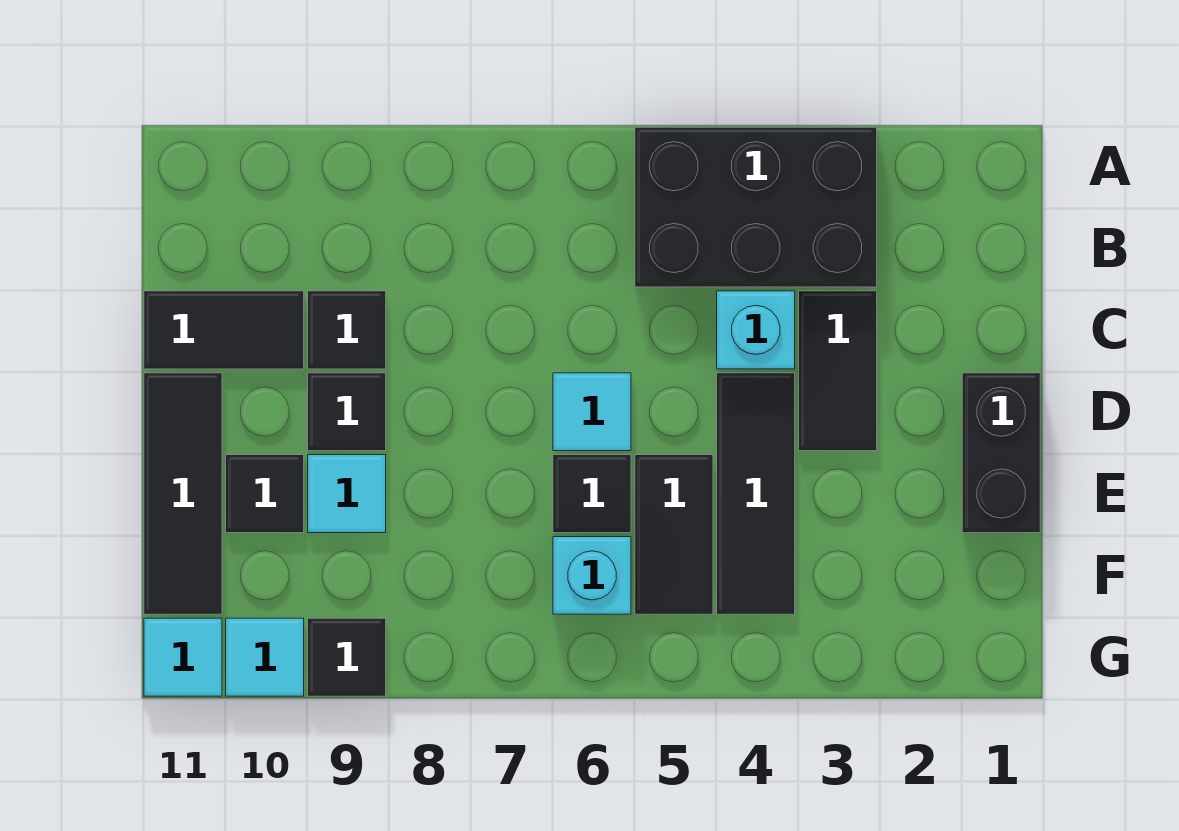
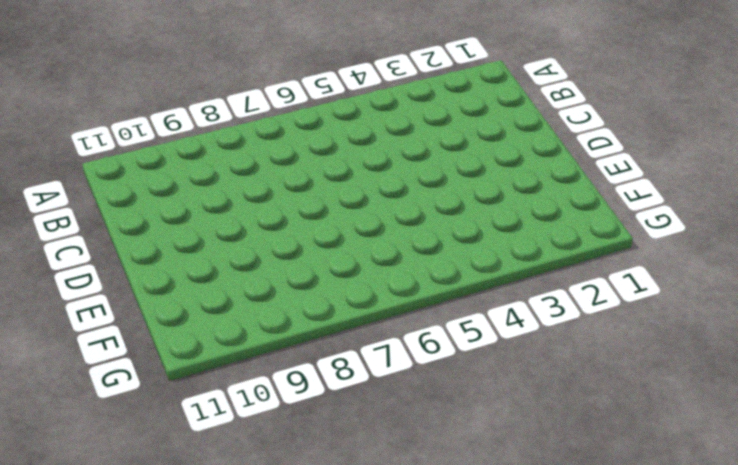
none -> black brick A3:B5 level 1
none -> black tile C3:D3 level 1
none -> cyan brick C4 level 1

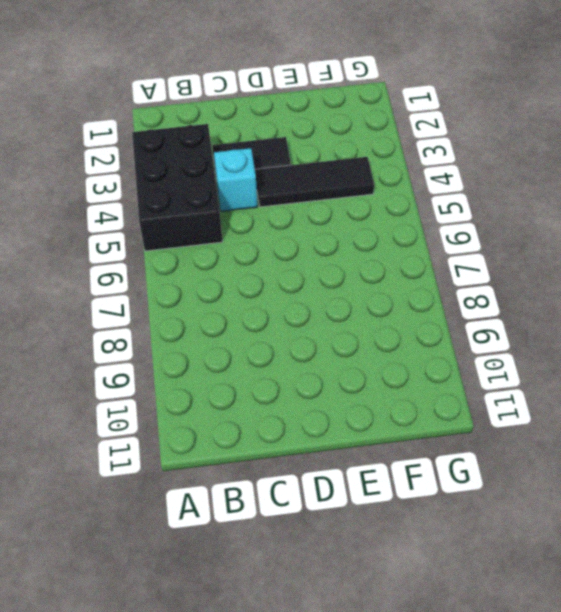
none -> black tile C9 level 1
none -> black tile C10:C11 level 1
none -> black brick D1:E1 level 1

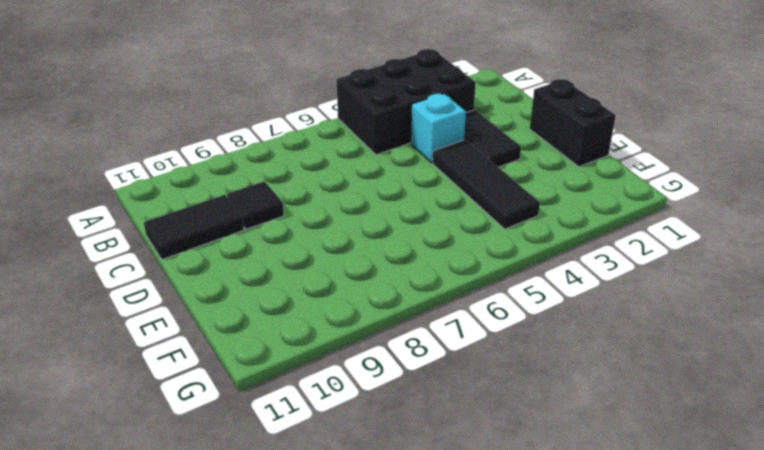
none -> cyan tile D6 level 1
none -> black tile D9 level 1
none -> black tile D11:F11 level 1

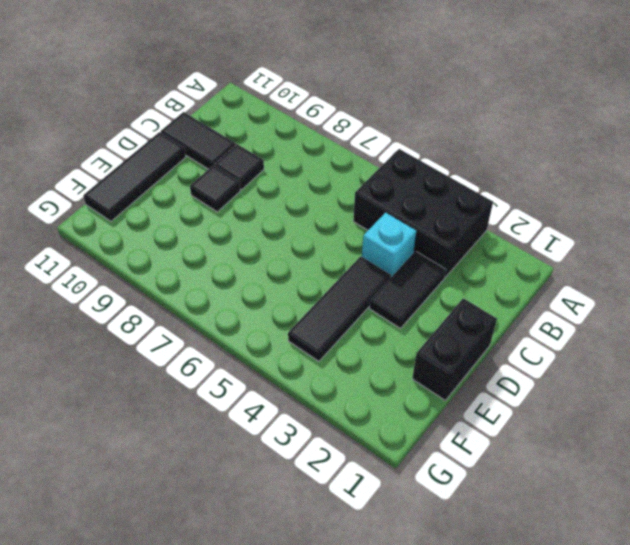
none -> cyan tile D6 level 1
none -> black tile E5:F5 level 1
none -> black tile E6 level 1

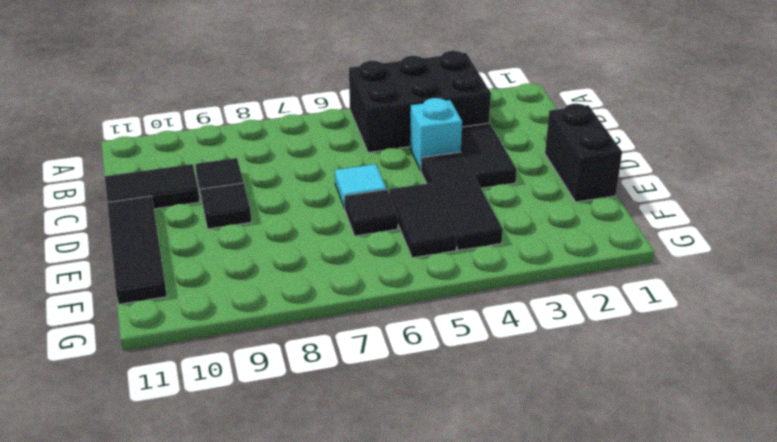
none -> cyan tile E9 level 1
none -> black tile E10 level 1
none -> cyan brick F6 level 1

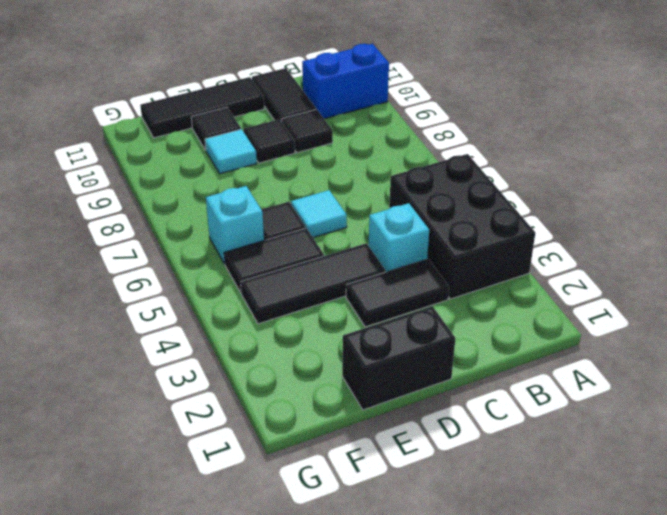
blue brick A10:B10 level 1 -> none
none -> black tile G9 level 1
none -> cyan tile G10 level 1
none -> cyan tile G11 level 1

